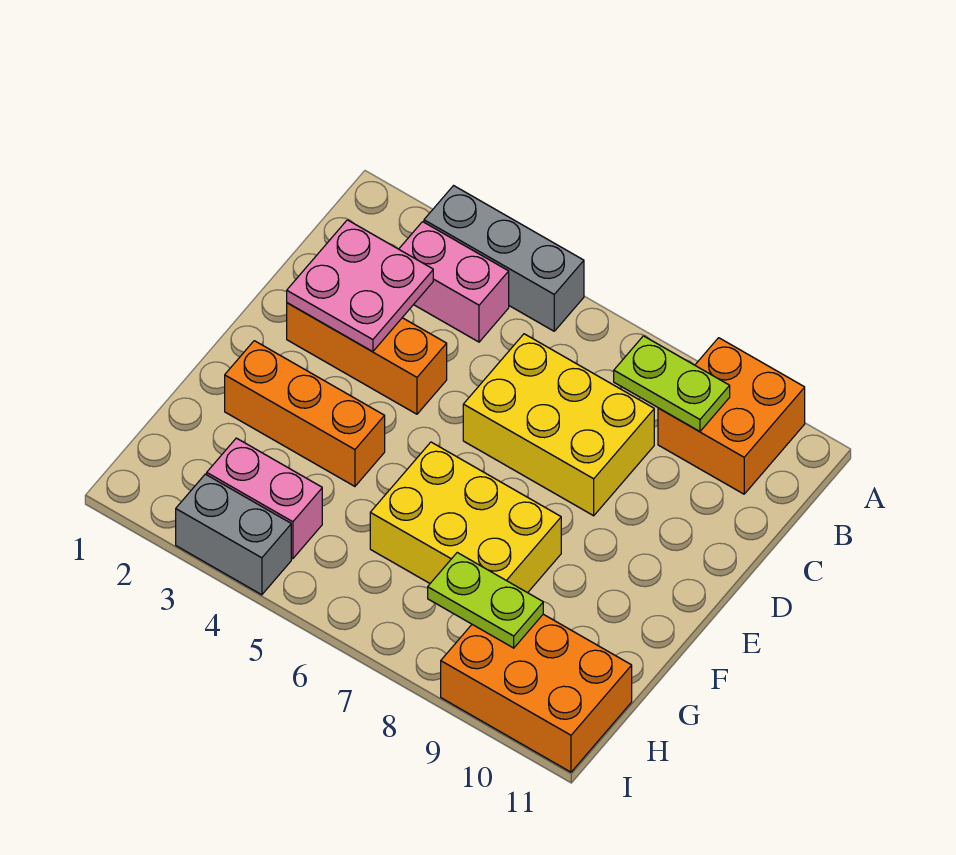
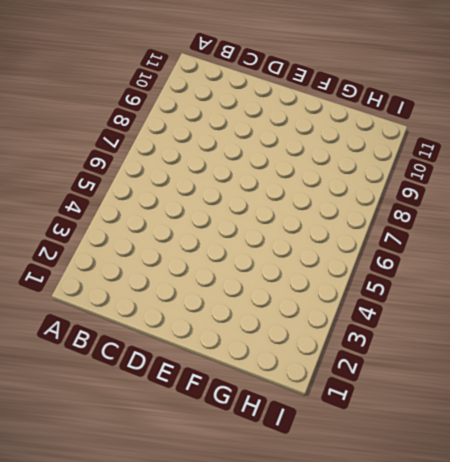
none -> grey brick A3:A5 level 1
none -> orange brick A9:B10 level 1
none -> pink brick B3:B4 level 1

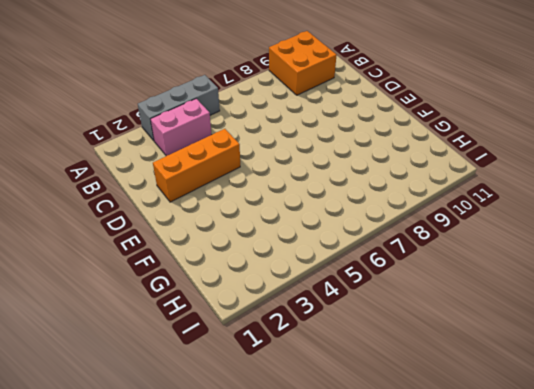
none -> yellow brick C6:D8 level 1
none -> orange brick F2:F4 level 1
none -> yellow brick F6:G8 level 1

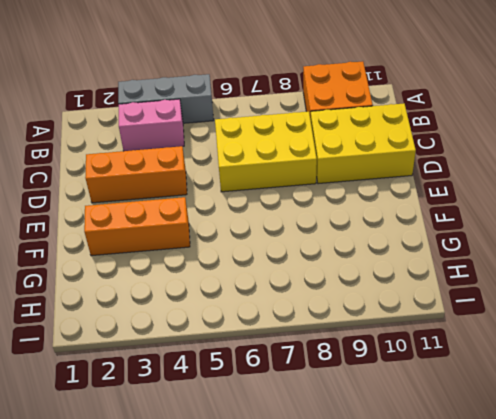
yellow brick C9:D11 level 1 -> yellow brick F6:G8 level 1
none -> pink brick H3:H4 level 1
none -> orange brick H9:I11 level 1
none -> grey brick I3:I4 level 1

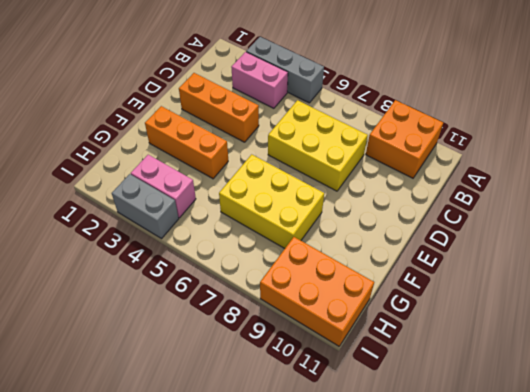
none -> lime plate B8:B9 level 2
none -> pink plate C2:D3 level 2
none -> lime plate H8:H9 level 2

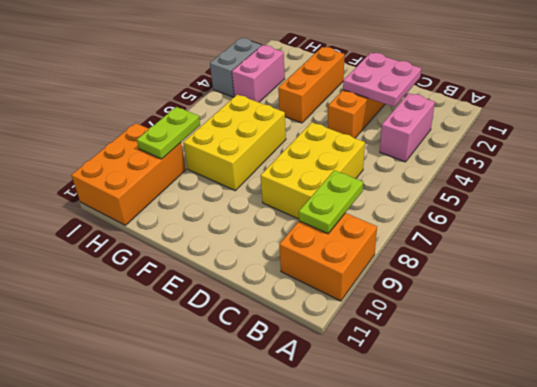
none -> grey brick A3:A5 level 1

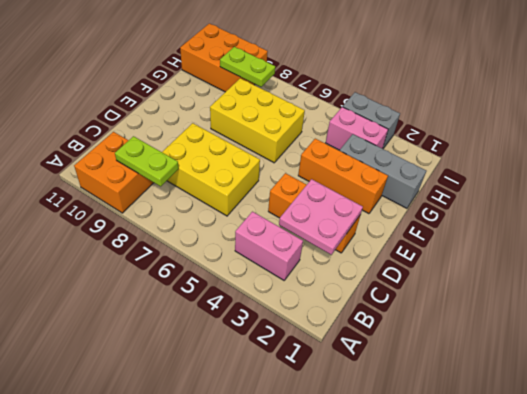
grey brick G1:G3 level 1 -> grey brick A3:A5 level 1

